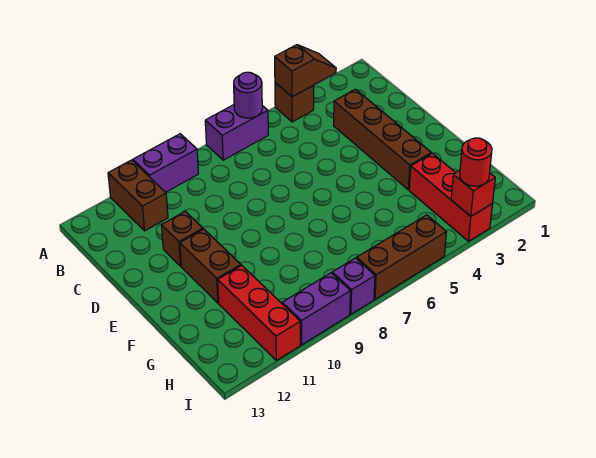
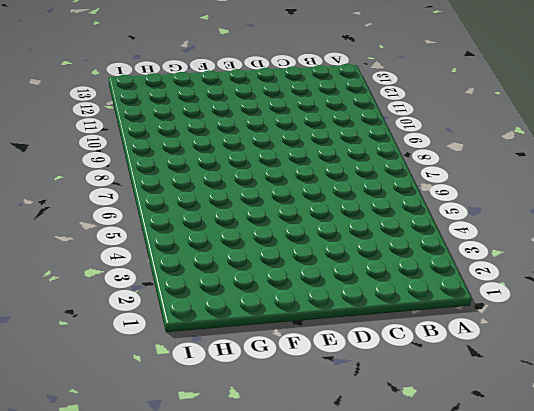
none -> brown brick A4 level 1
none -> purple brick A6:A7 level 1
none -> purple brick A9:A10 level 1

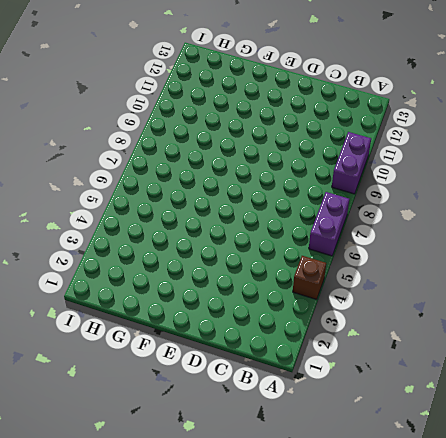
none -> brown brick A11:B11 level 1
none -> brown brick C3:F3 level 1
none -> brown brick D11 level 1

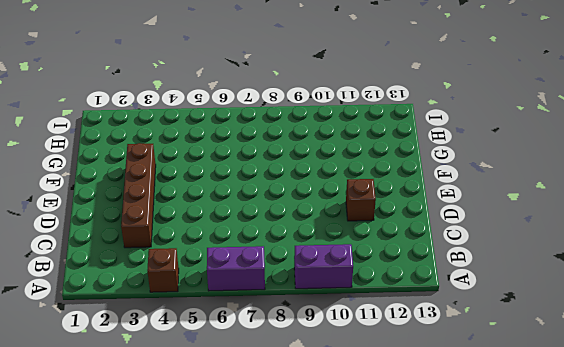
none -> brown brick A11:B11 level 1
none -> brown brick E11:F11 level 1
none -> red brick G3:I3 level 1

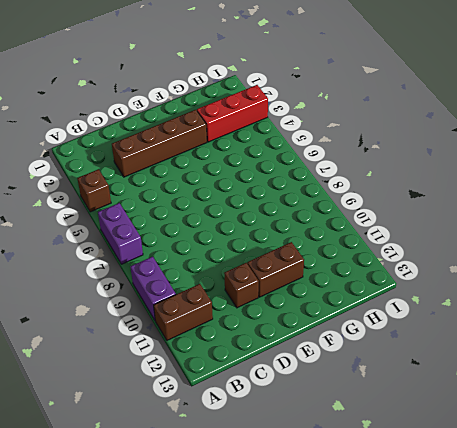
none -> red brick G11:I11 level 1
none -> brown brick I5:I7 level 1
none -> purple brick I8 level 1

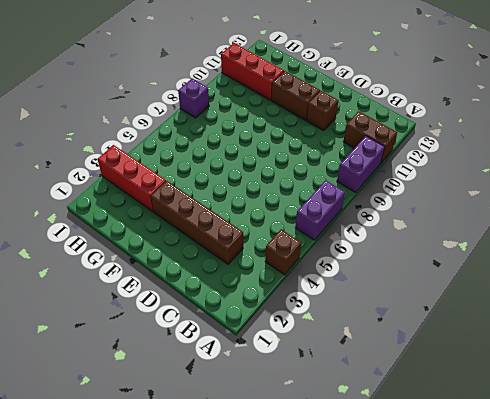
none -> brown brick I5:I7 level 1
none -> purple brick I9:I10 level 1
none -> brown slope A3:A4 level 2 top 4

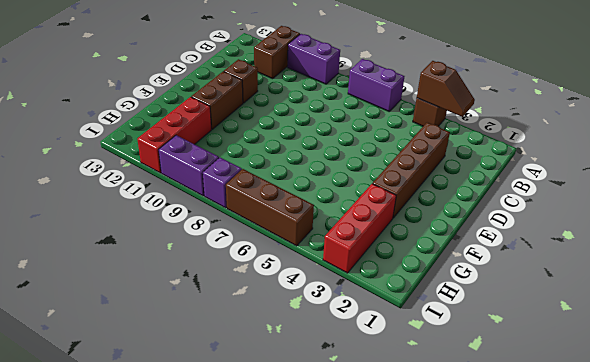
none -> purple round brick A6 level 2
none -> red brick I3 level 2
none -> red round brick I3 level 3

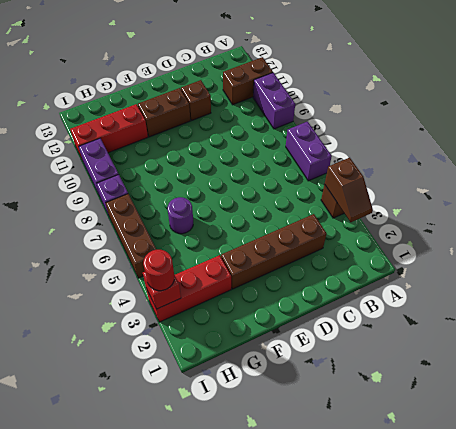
purple round brick G6 level 1 -> purple round brick A6 level 2

